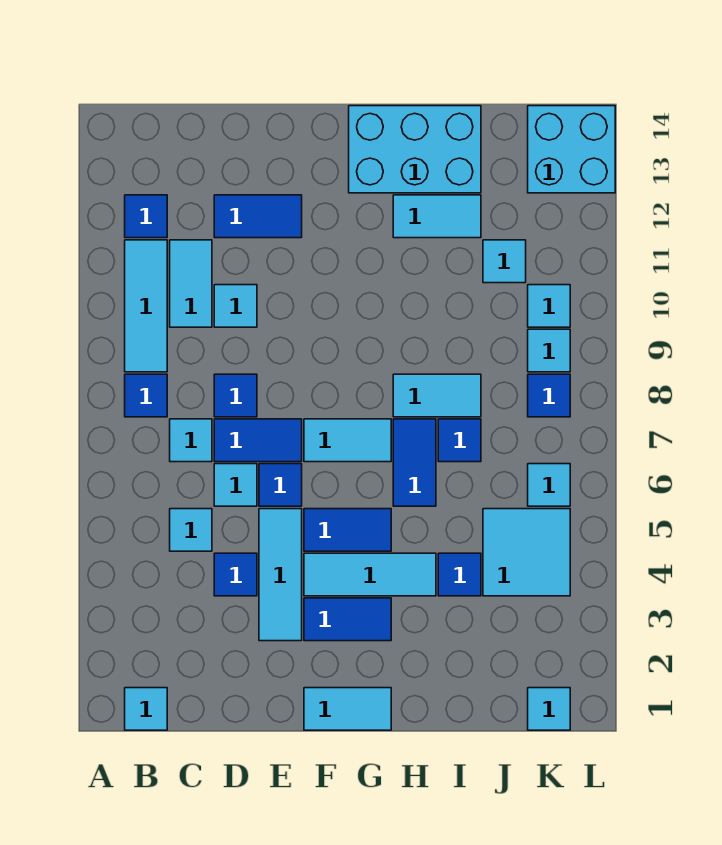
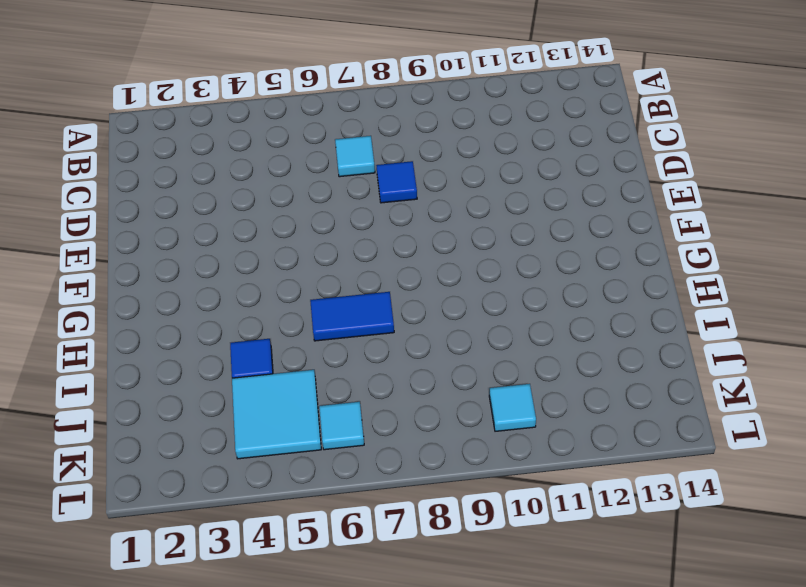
none -> cyan tile B1 level 1
none -> blue tile B8 level 1
none -> cyan tile B9:B11 level 1
none -> blue tile B12 level 1

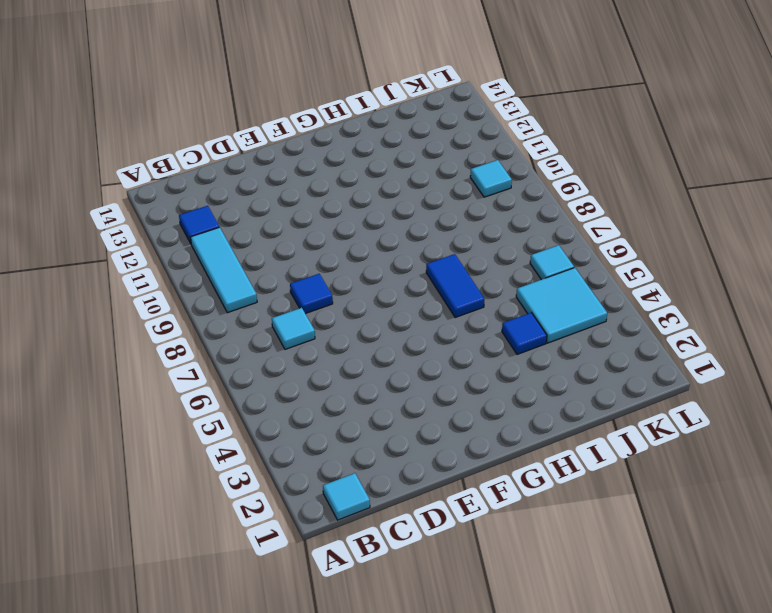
none -> blue tile B8 level 1
none -> cyan tile C5 level 1
none -> cyan tile C10:C11 level 1
none -> blue tile D4 level 1

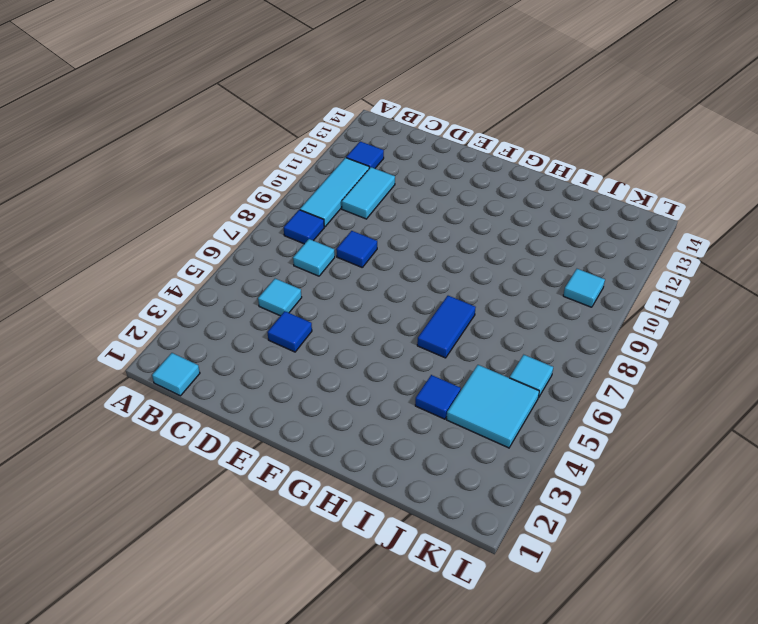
none -> cyan tile D6 level 1
none -> blue tile D7:E7 level 1
none -> cyan tile D10 level 1
none -> blue tile D12:E12 level 1

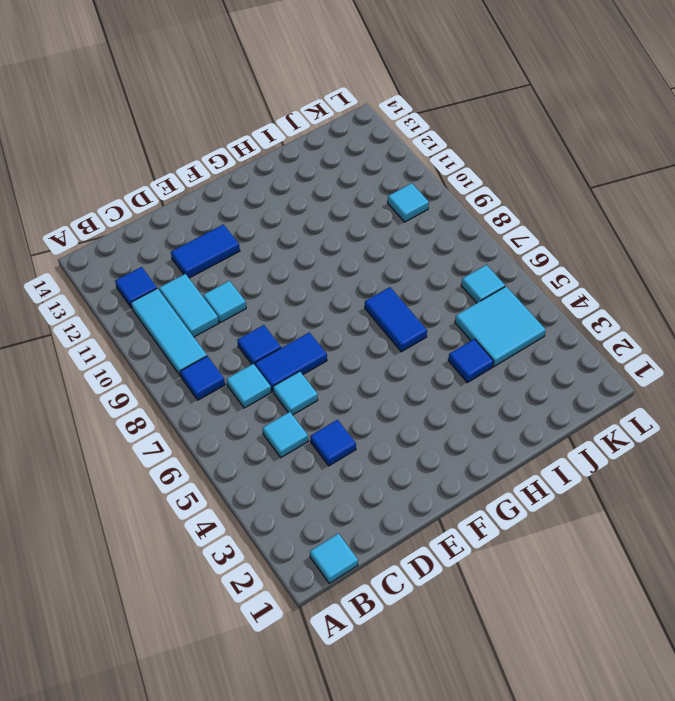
none -> cyan tile E3:E5 level 1
none -> blue tile E6 level 1
none -> cyan tile F1:G1 level 1
none -> blue tile F3:G3 level 1

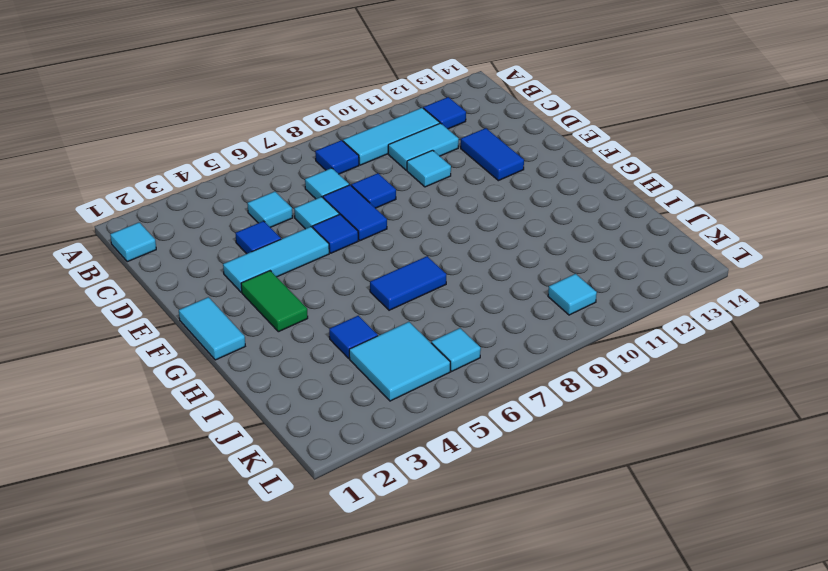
green tile F3:G3 level 1 -> blue tile F3:G3 level 1
none -> cyan tile F4:H4 level 1
none -> blue tile F5:G5 level 1
none -> cyan tile F7:G7 level 1
none -> cyan brick G13:I14 level 1

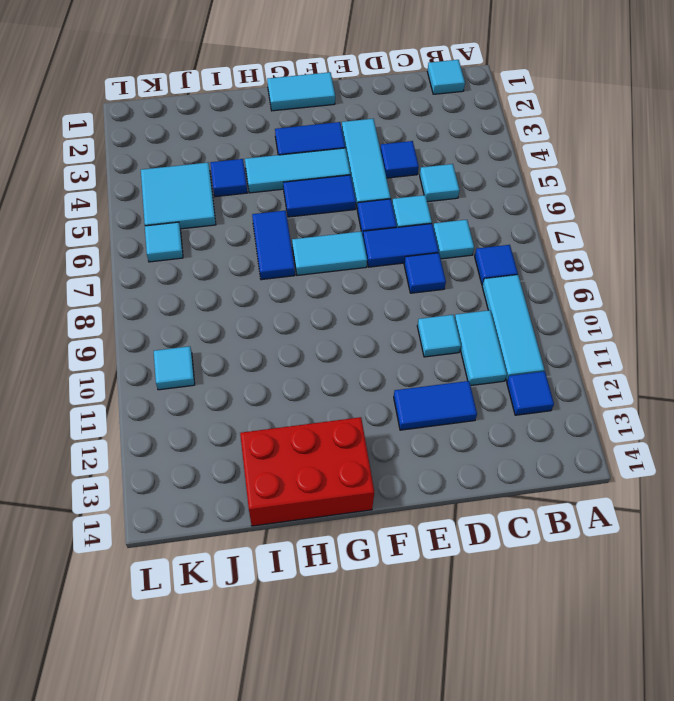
red brick G13:I14 level 1 -> cyan brick G13:I14 level 1
none -> cyan tile H8:I8 level 1
none -> cyan tile H12:I12 level 1
none -> blue tile I7 level 1
none -> cyan tile J11 level 1

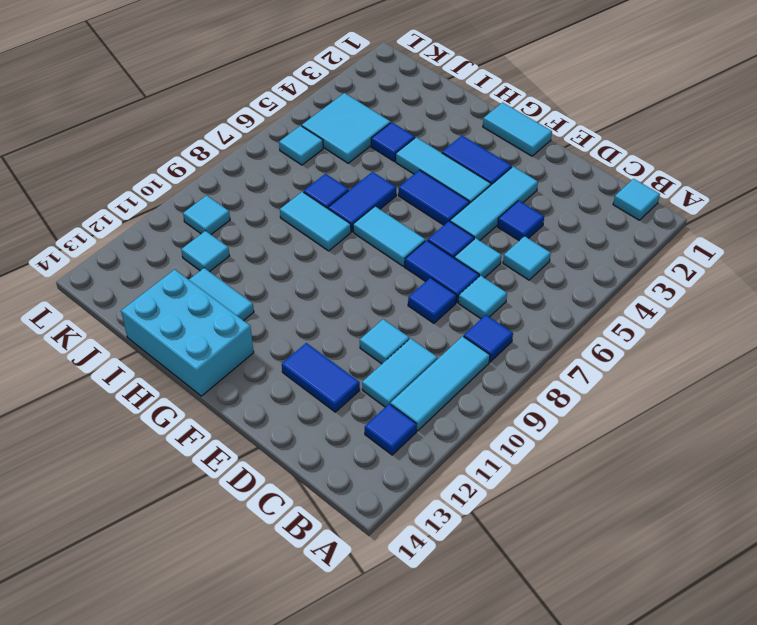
none -> cyan tile K1 level 1
none -> blue tile K8 level 1
none -> cyan tile K9 level 1
none -> cyan brick K13:L14 level 1

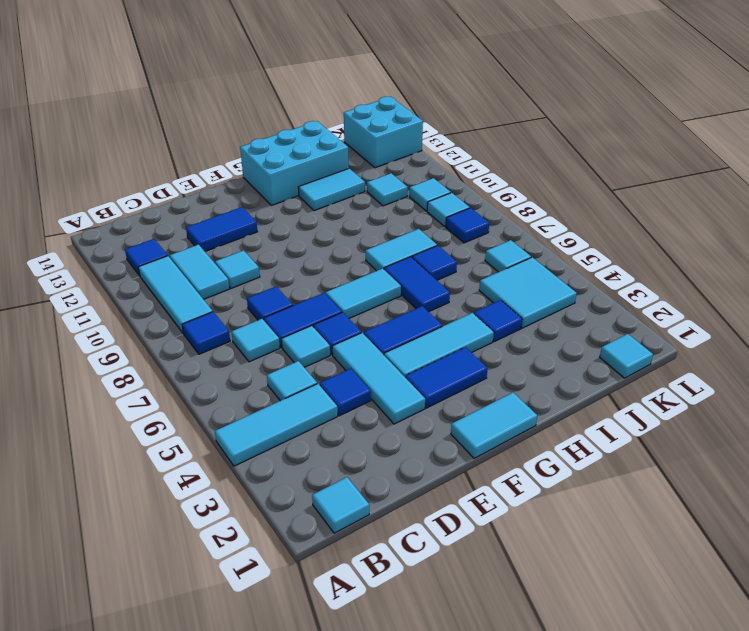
cyan tile A4:C4 level 1 -> none

